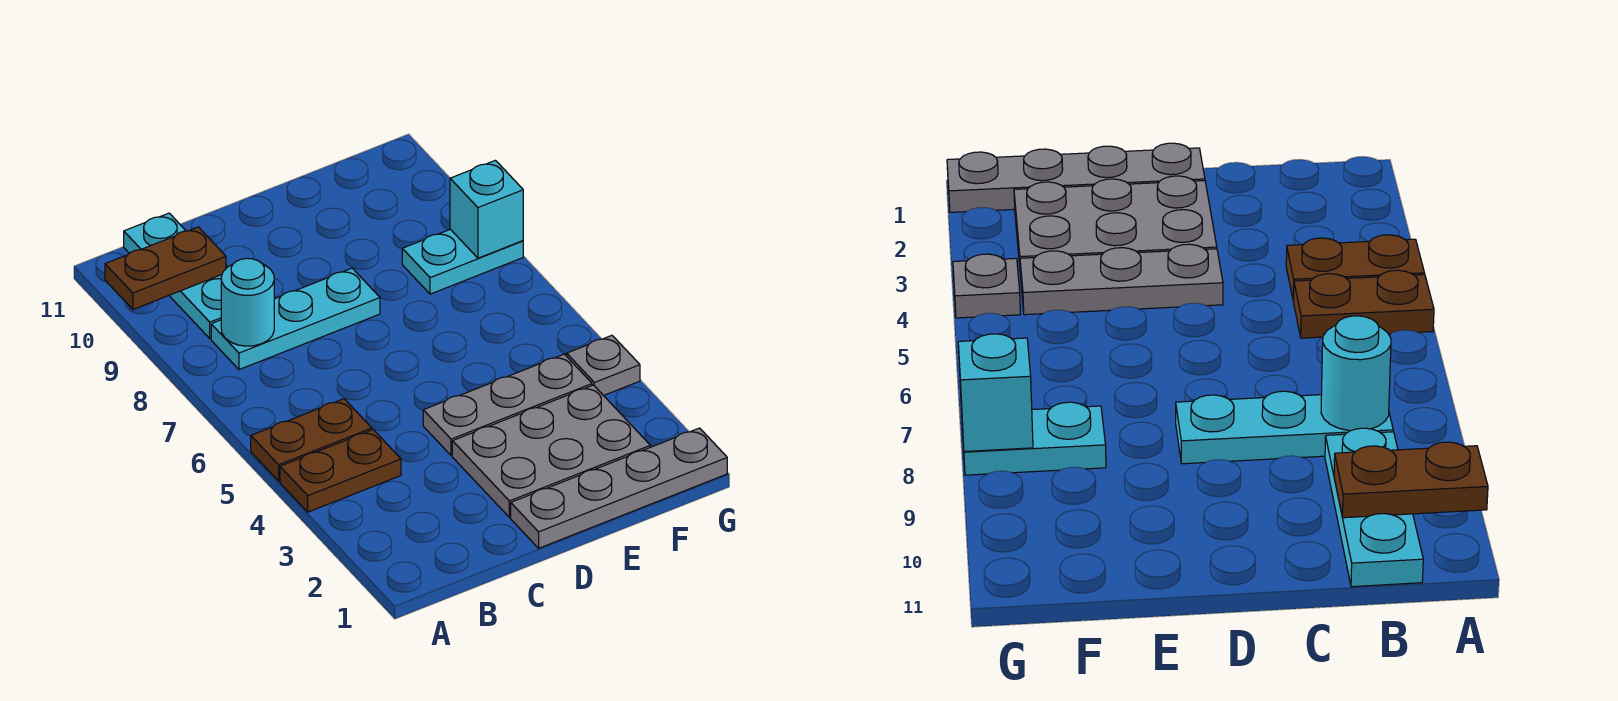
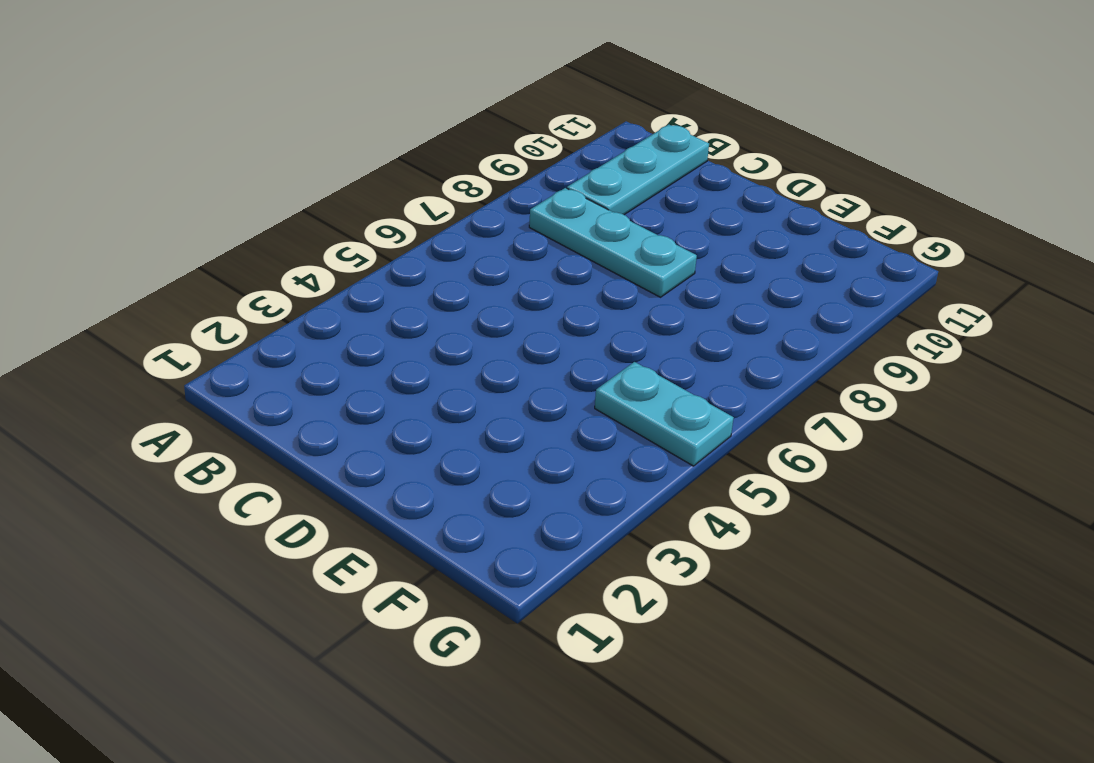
cyan plate F5:G5 level 1 -> cyan plate F8:G8 level 1
none -> brown plate A4:B4 level 1
none -> brown plate A5:B5 level 1
none -> grey plate D1:G1 level 1

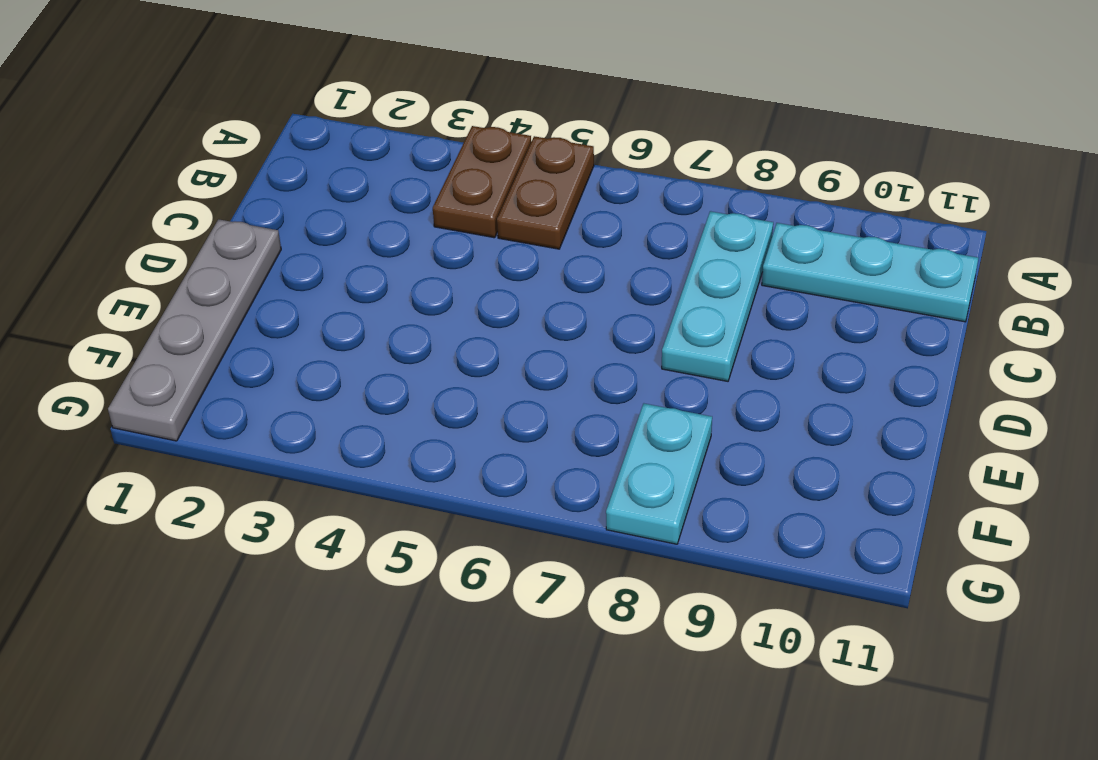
none -> grey plate D2:F3 level 1
none -> grey plate D4:F4 level 1
none -> grey plate G4 level 1

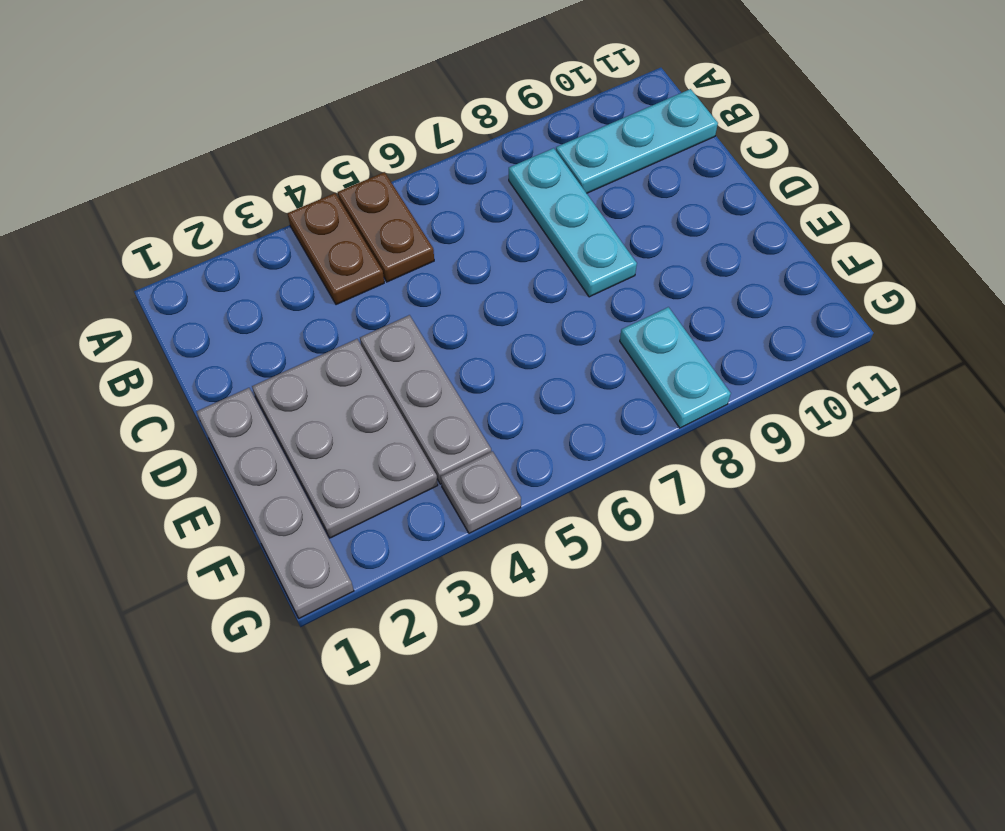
none -> brown plate A10:B10 level 2
none -> cyan round brick B8 level 2
none -> cyan brick G8 level 2

